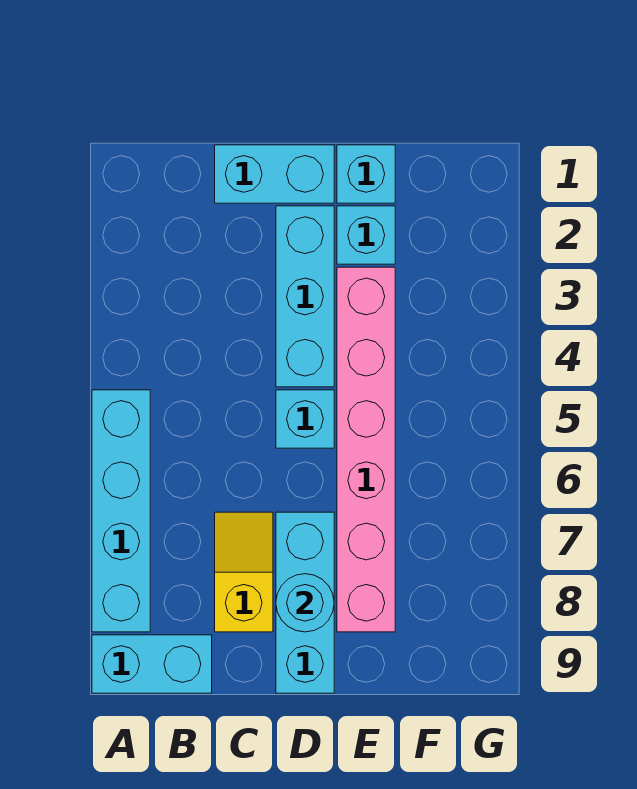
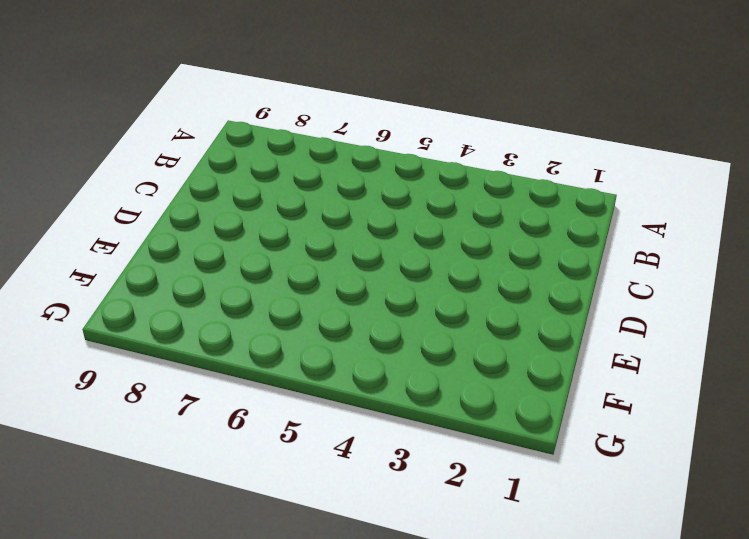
none -> cyan brick A5:A8 level 1
none -> cyan brick A9:B9 level 1

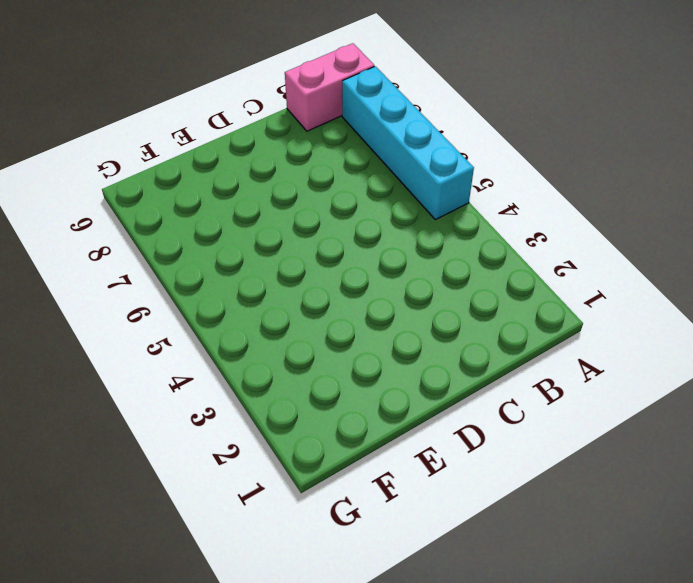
pink brick A9:B9 level 1 -> cyan brick A9:B9 level 1
none -> cyan brick C1:D1 level 1
none -> yellow slope C7:C8 level 1 top 8

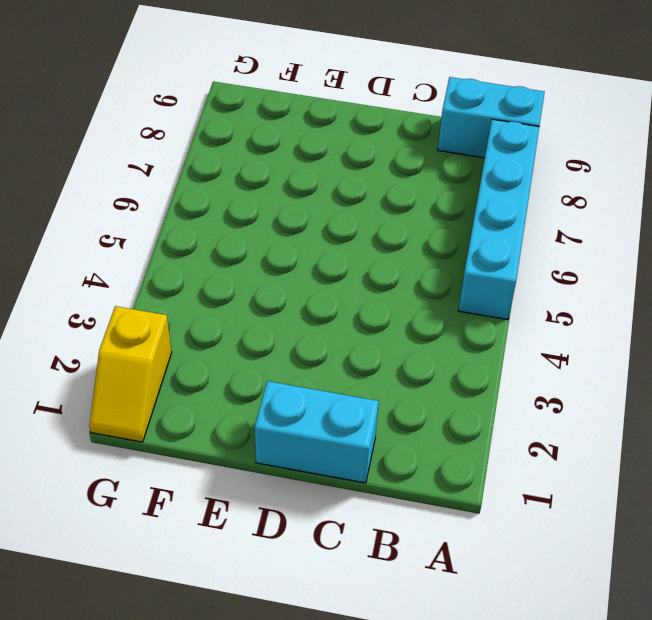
yellow slope G1:G2 level 1 top 2 -> yellow slope C7:C8 level 1 top 8
none -> cyan brick D2:D4 level 1
none -> cyan brick D5 level 1

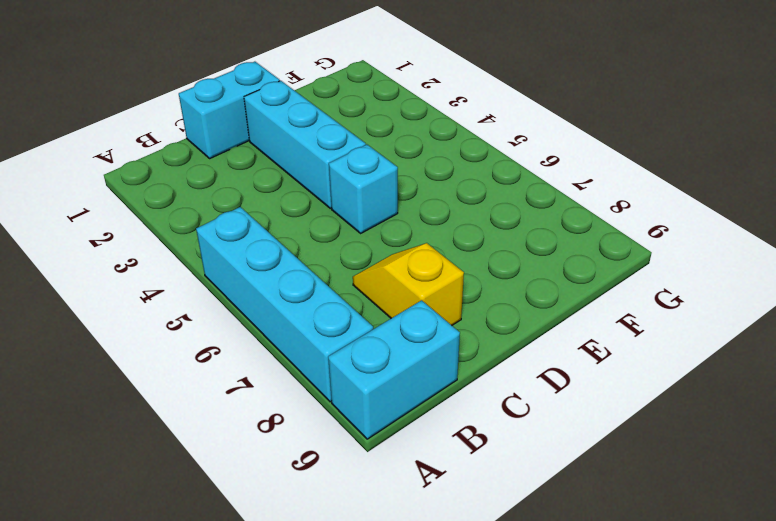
none -> cyan brick D7:D9 level 1
none -> cyan brick E1 level 1

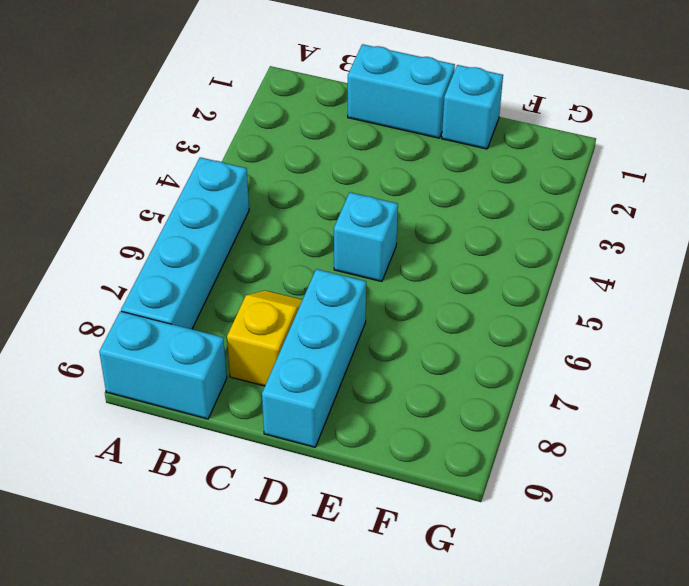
none -> cyan brick D2:D4 level 1
none -> cyan brick E2 level 1

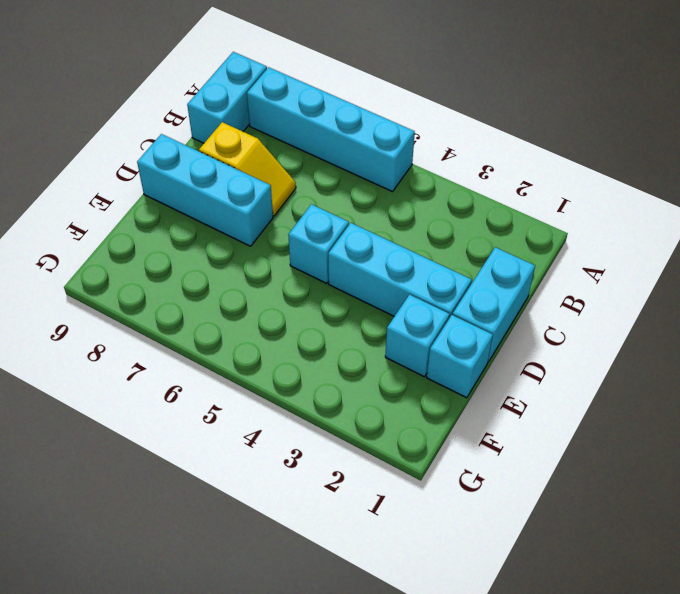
none -> pink brick E3:E8 level 1
none -> cyan round brick D8 level 2

